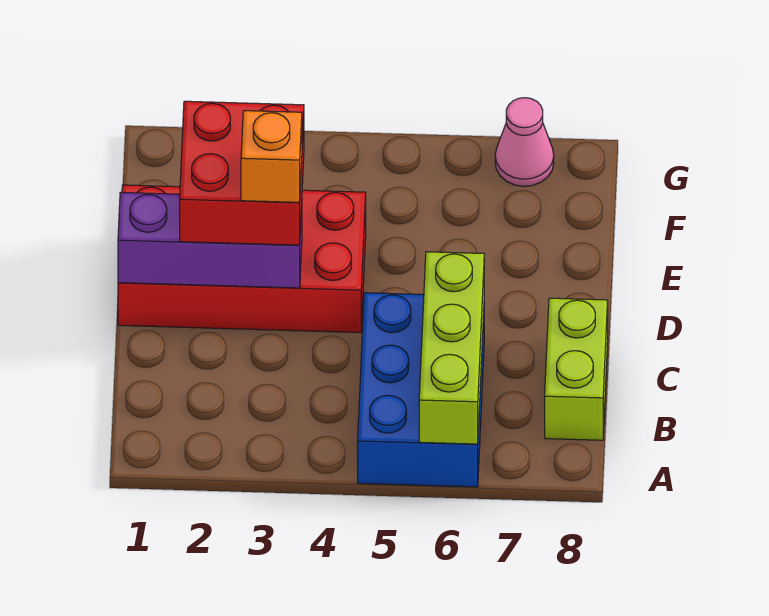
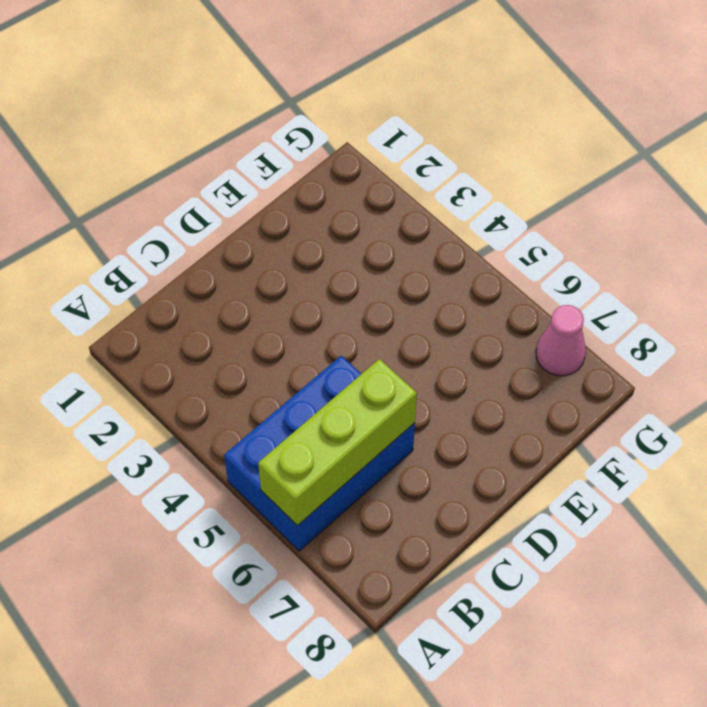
none -> lime brick B8:C8 level 1
none -> red brick D1:E4 level 1

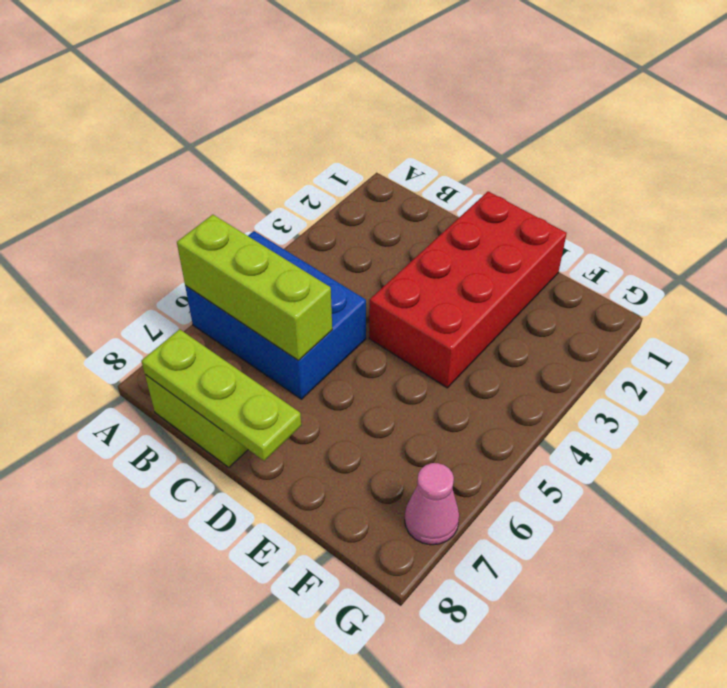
lime plate B8:D8 level 2 -> none
none -> purple brick D1:D3 level 2
none -> red brick D2:E3 level 3

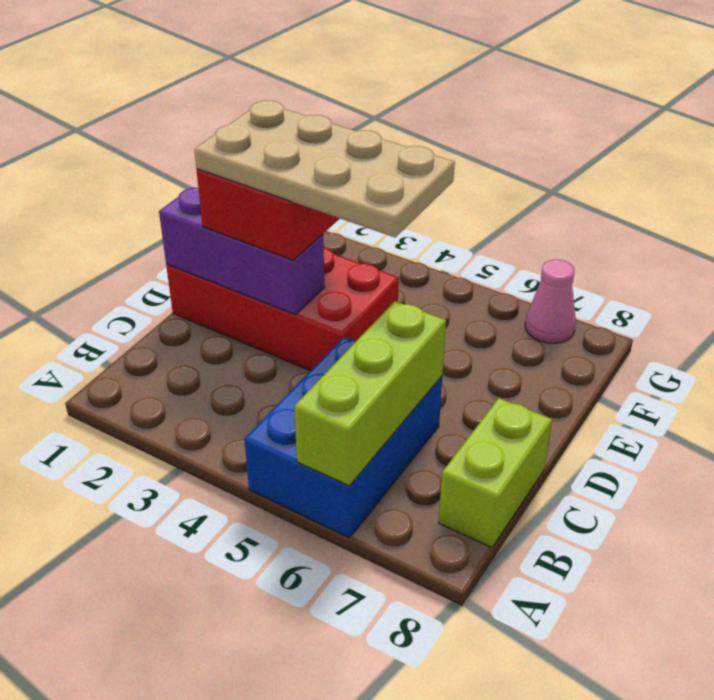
tan plate D2:E5 level 4 -> orange brick D3 level 4

